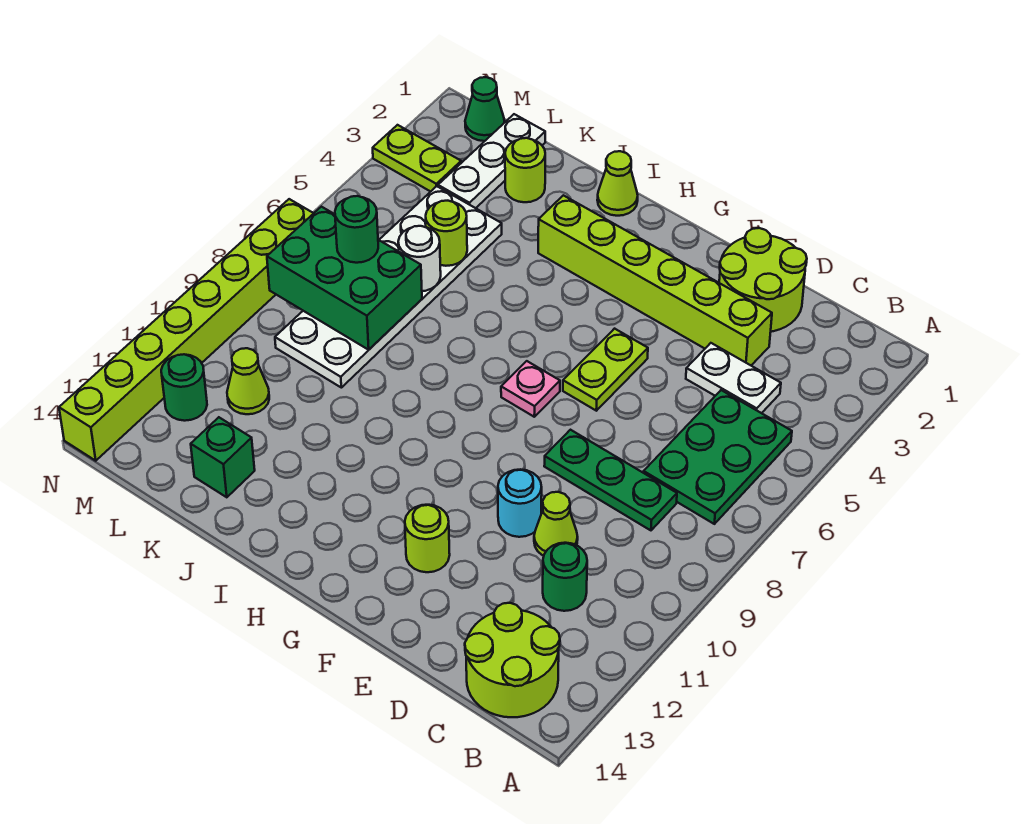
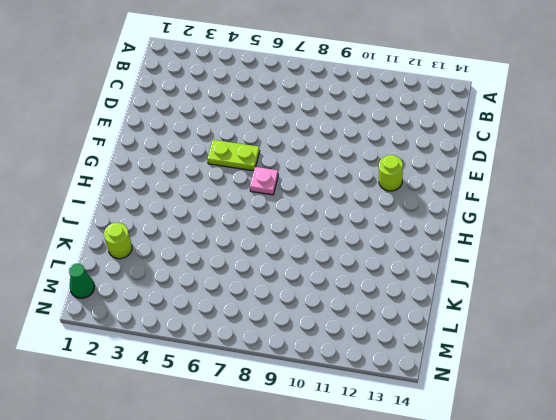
none -> green plate B5:C7 level 1
none -> lime round brick B13:C14 level 1
none -> white plate C4:D4 level 1

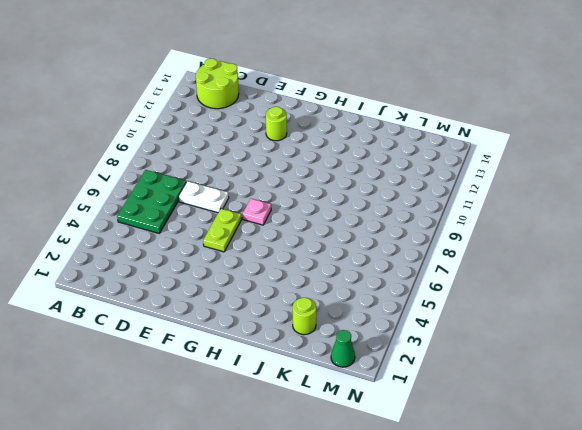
white plate D7:E7 level 1 -> white plate C4:D4 level 1
none -> green plate C8:E8 level 1
none -> green round brick C11 level 1
none -> lime round brick D1:E2 level 1

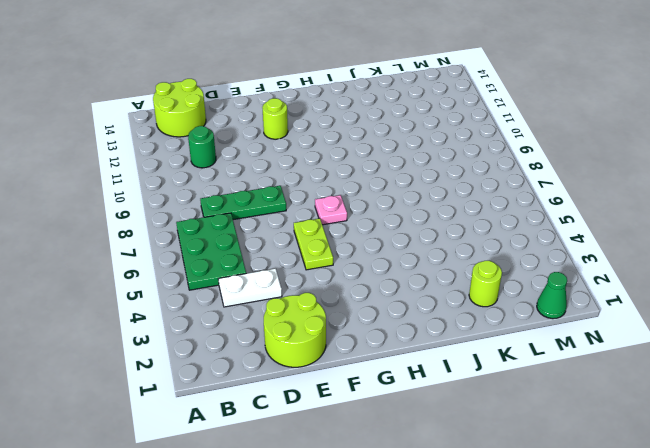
none -> lime brick D3:I3 level 1
none -> lime cone D10 level 1
none -> cyan round brick E10 level 1

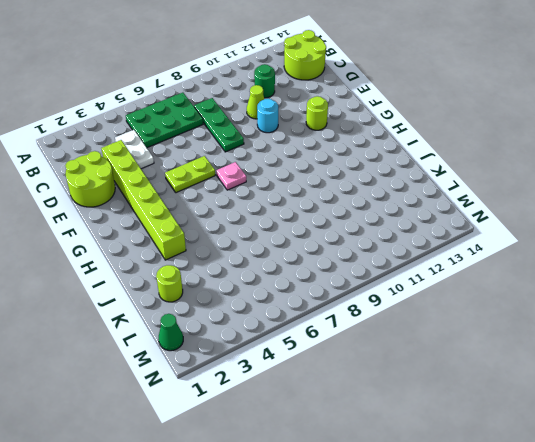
none -> lime cone I1 level 1
none -> white plate K4:L9 level 1
none -> green brick K13 level 1

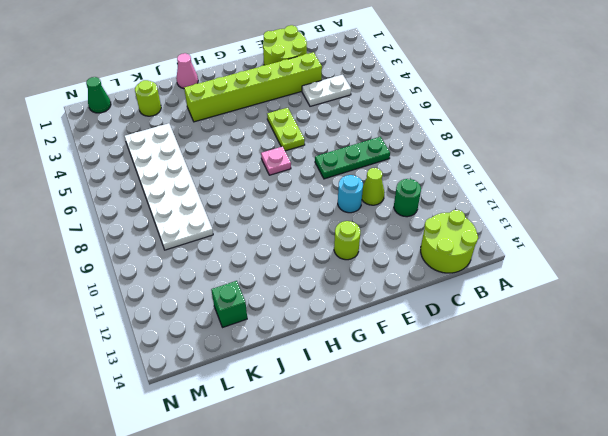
pink cone I1 level 1 -> lime cone I1 level 1
none -> green plate B5:C7 level 1
none -> white plate L1:L3 level 1
none -> lime cone L11 level 1

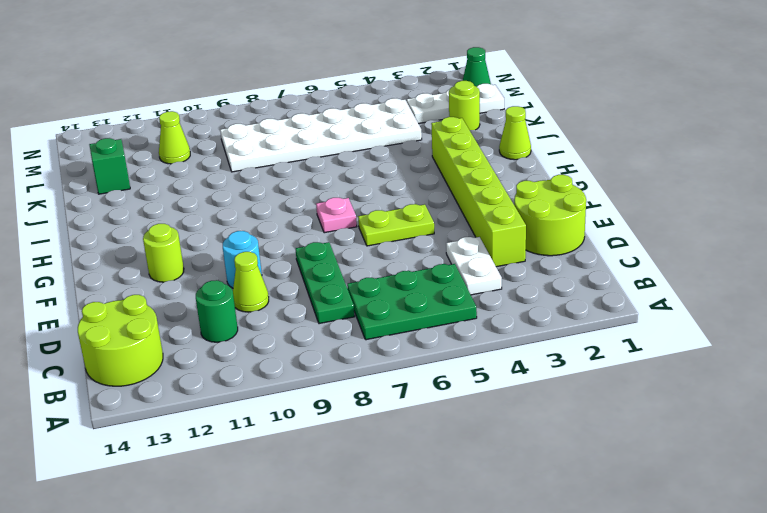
none -> lime plate M3:N3 level 1
none -> green round brick M12 level 1
none -> lime brick N7:N14 level 1

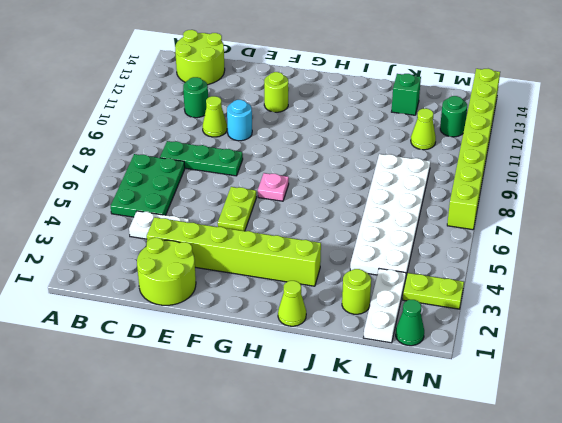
none -> lime round brick K5 level 2
none -> white round brick K6 level 2
none -> green brick K7:M8 level 2

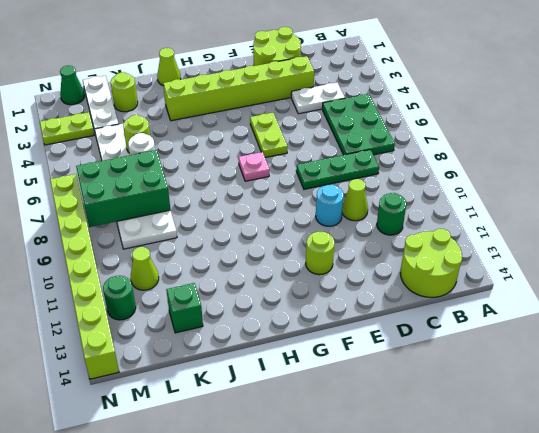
none -> green round brick L7 level 3

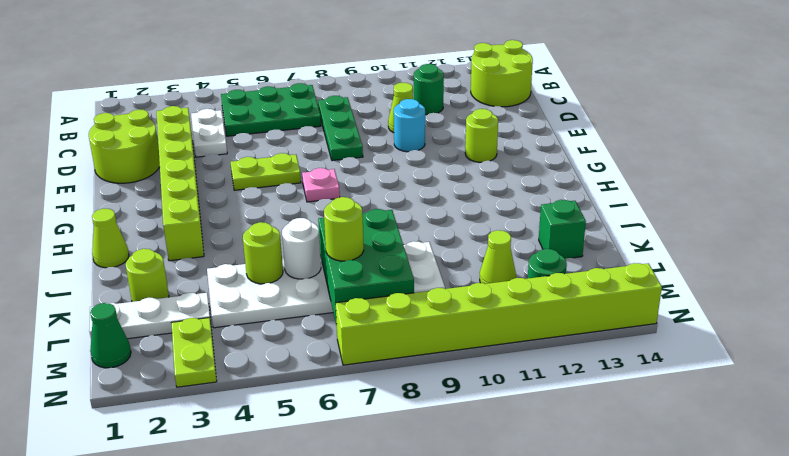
lime round brick L7 level 3 -> green round brick L7 level 3

